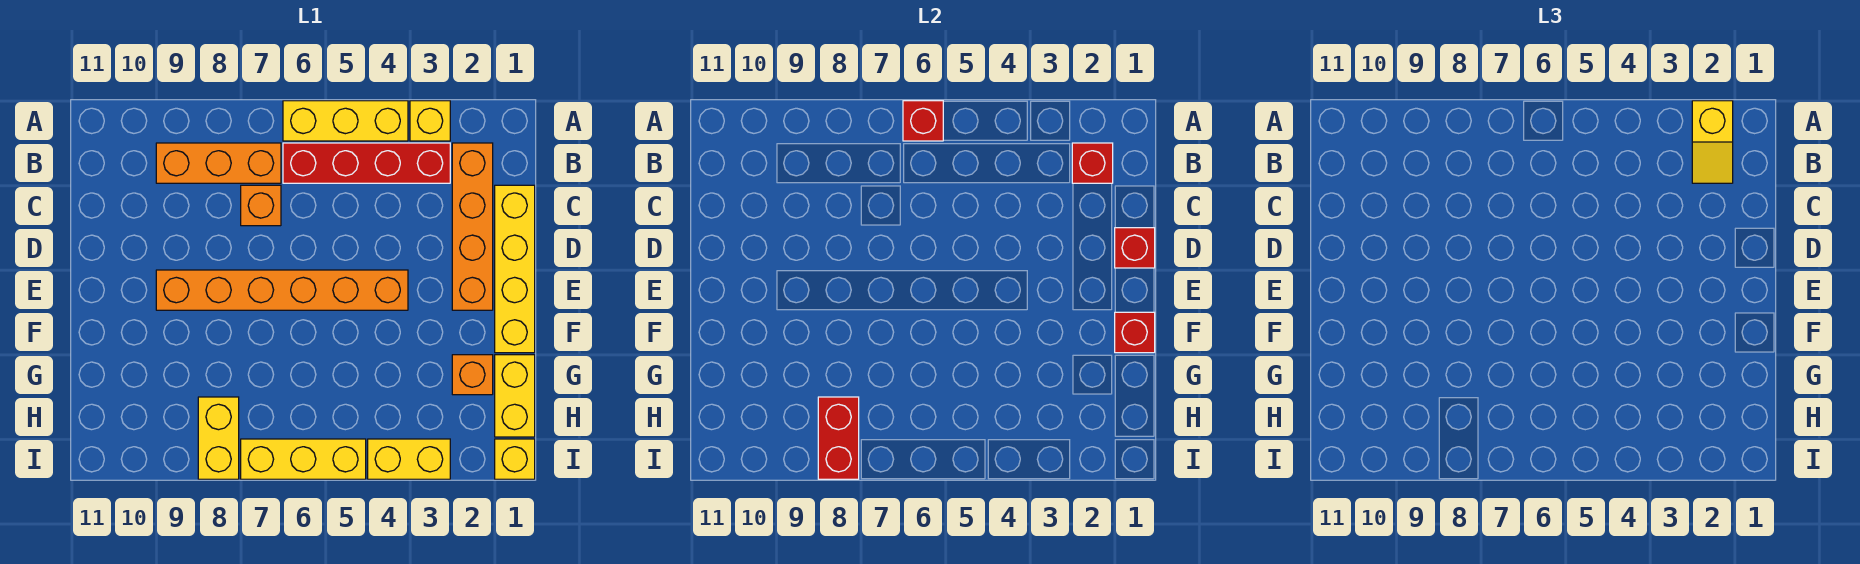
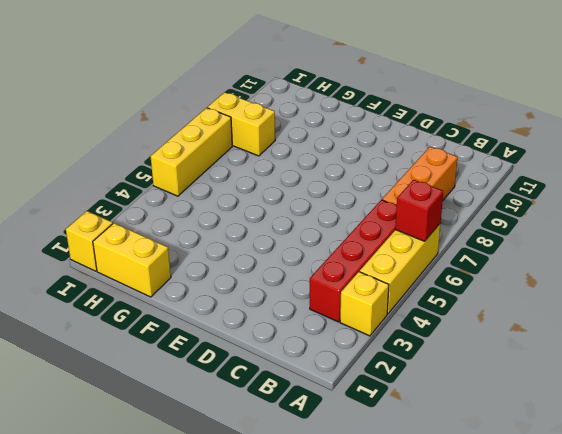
none -> orange brick B2:E2 level 1
none -> yellow brick C1:F1 level 1
none -> orange brick C7 level 1

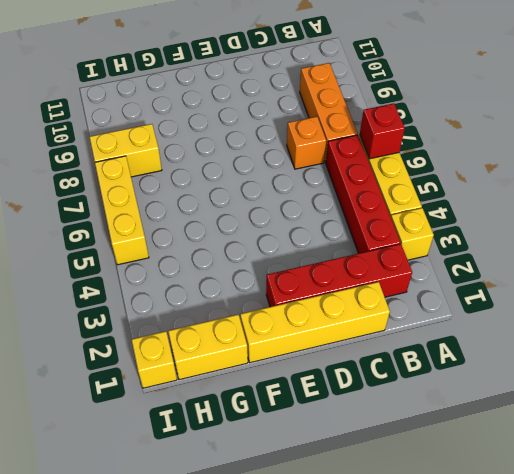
red brick B2:E2 level 1 -> orange brick B2:E2 level 1
none -> orange brick E4:E9 level 1
none -> orange brick G2 level 1
none -> yellow brick I3:I4 level 1

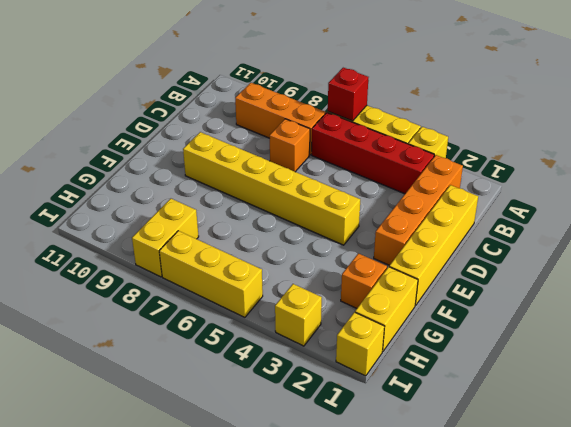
yellow brick E4:E9 level 1 -> orange brick E4:E9 level 1
yellow brick I3 level 1 -> yellow brick I3:I4 level 1
none -> red brick B2 level 2
none -> red brick D1 level 2
none -> red brick F1 level 2

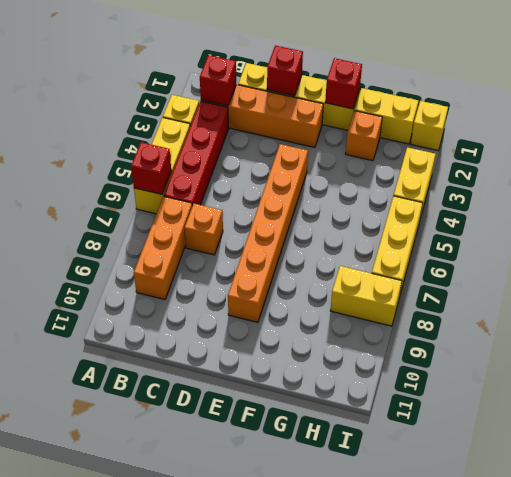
none -> red brick H8:I8 level 2
none -> yellow slope A2:B2 level 3 top A

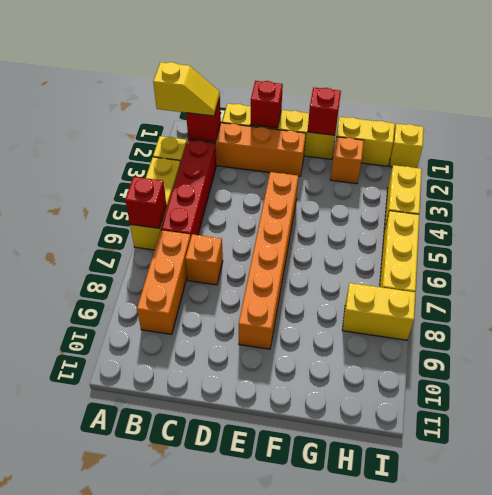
none -> red brick H8:I8 level 2

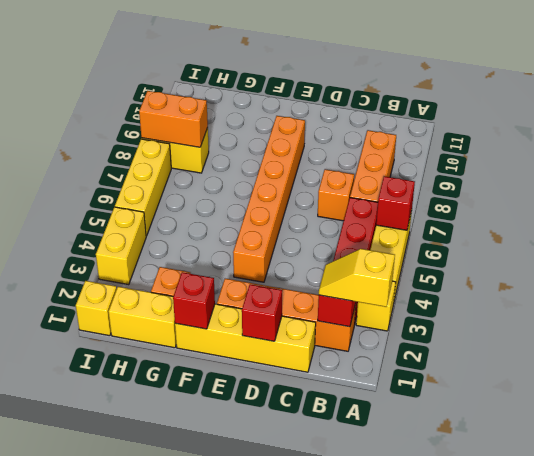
orange brick H8:I8 level 2 -> red brick H8:I8 level 2

